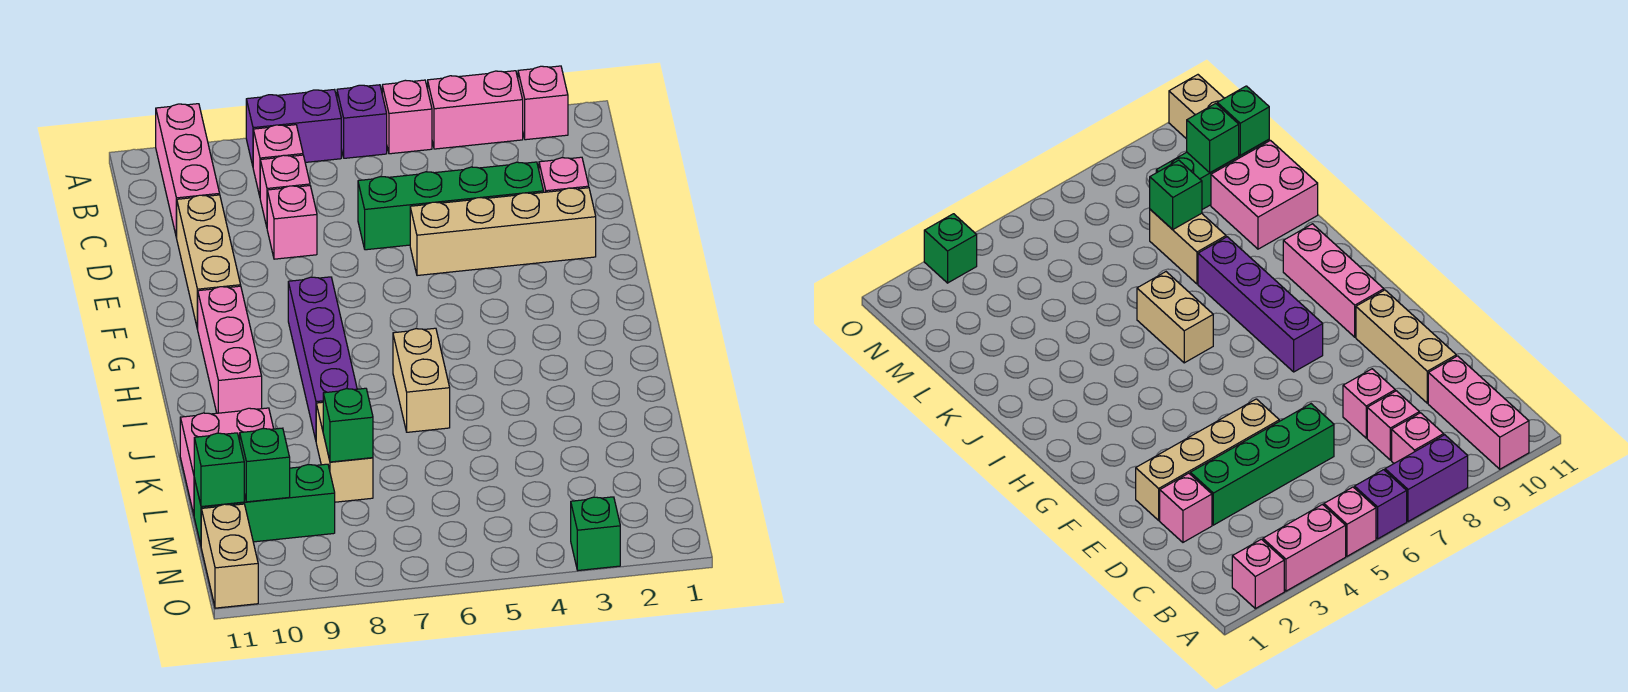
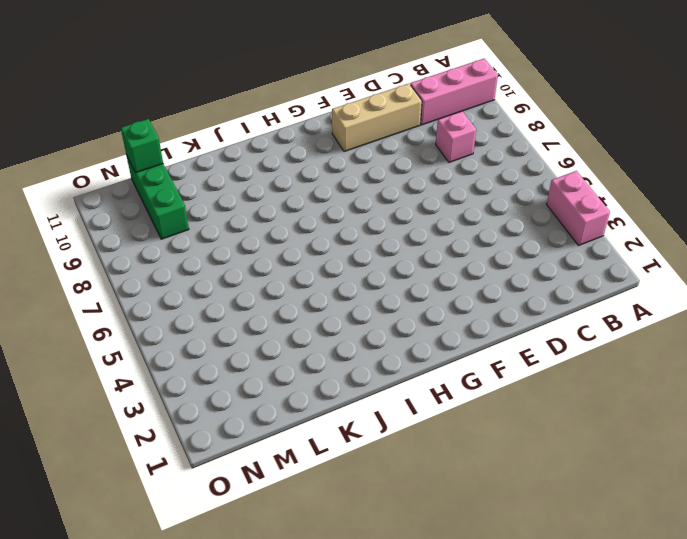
none -> pink brick A2 level 1
none -> pink brick A5 level 1
none -> purple brick A6 level 1

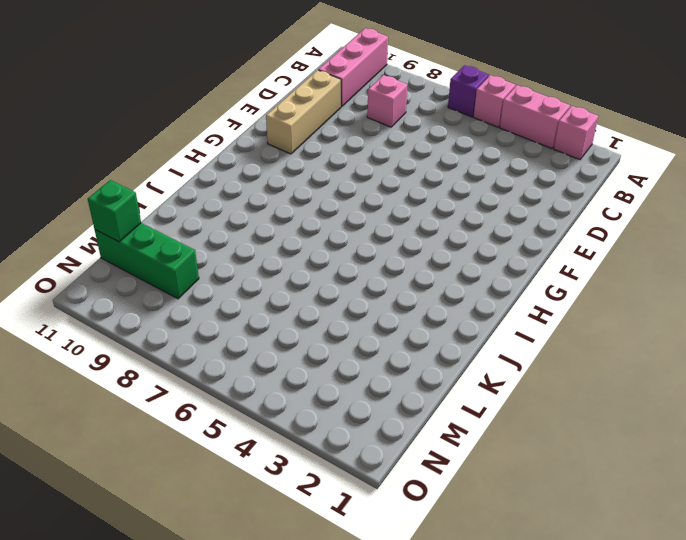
none -> purple brick A7:A8 level 1
none -> pink brick B8 level 1
none -> pink brick D2 level 1

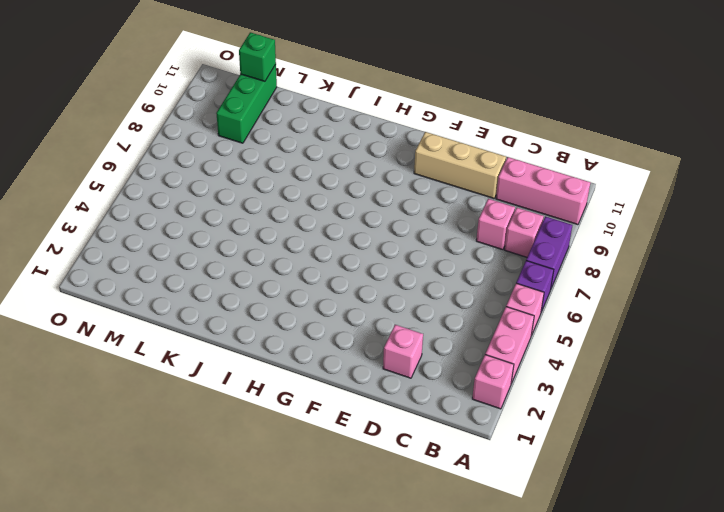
none -> green brick D3:D6 level 1
none -> pink brick D8 level 1
none -> tan brick E2:E5 level 1

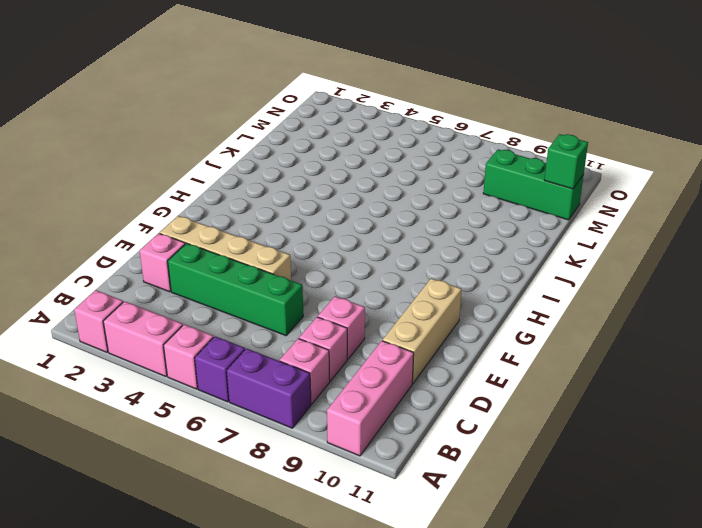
none -> purple brick G8:J8 level 1
none -> pink brick G10:I10 level 1
none -> tan brick I6:J6 level 1

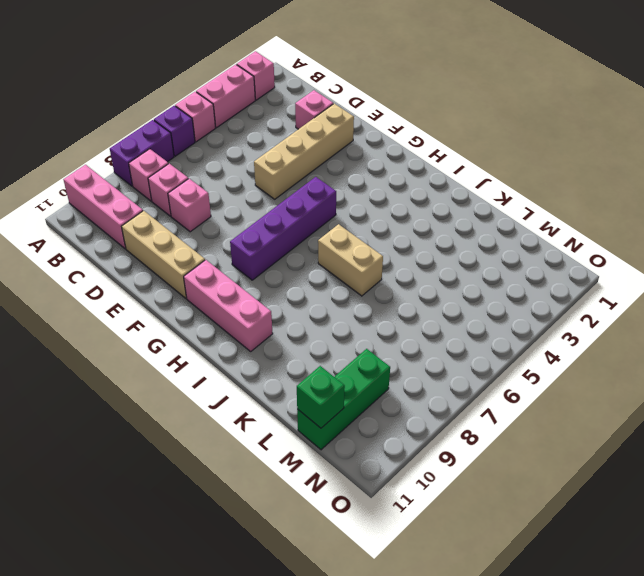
purple brick G5:G8 level 1 -> purple brick G8:J8 level 1
none -> green brick D3:D6 level 1
none -> tan brick K8:L8 level 1
none -> pink brick K10:L11 level 1

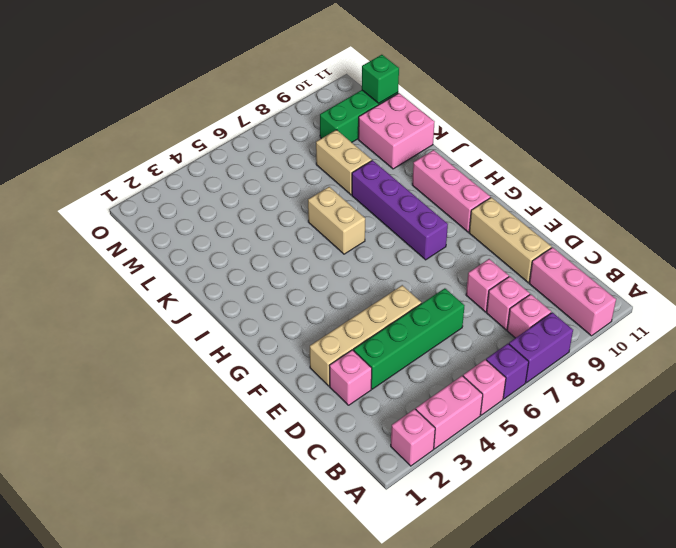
none -> tan brick N11:O11 level 1
none -> green brick O3 level 1
none -> green brick L8 level 2

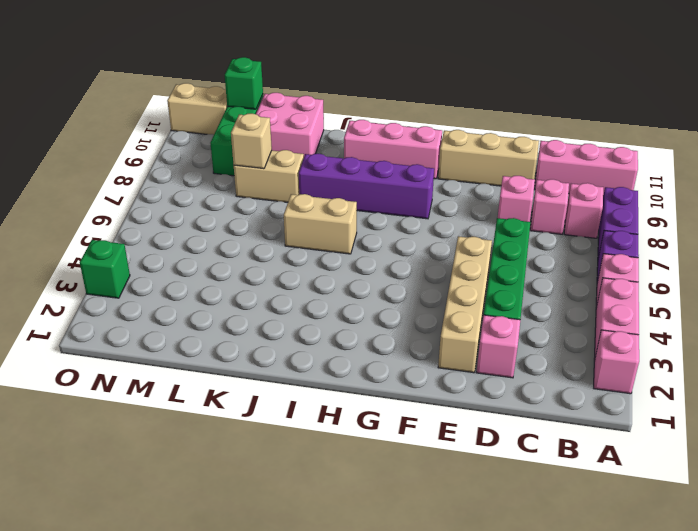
tan brick L8 level 2 -> green brick L8 level 2
none -> green brick M10 level 2

